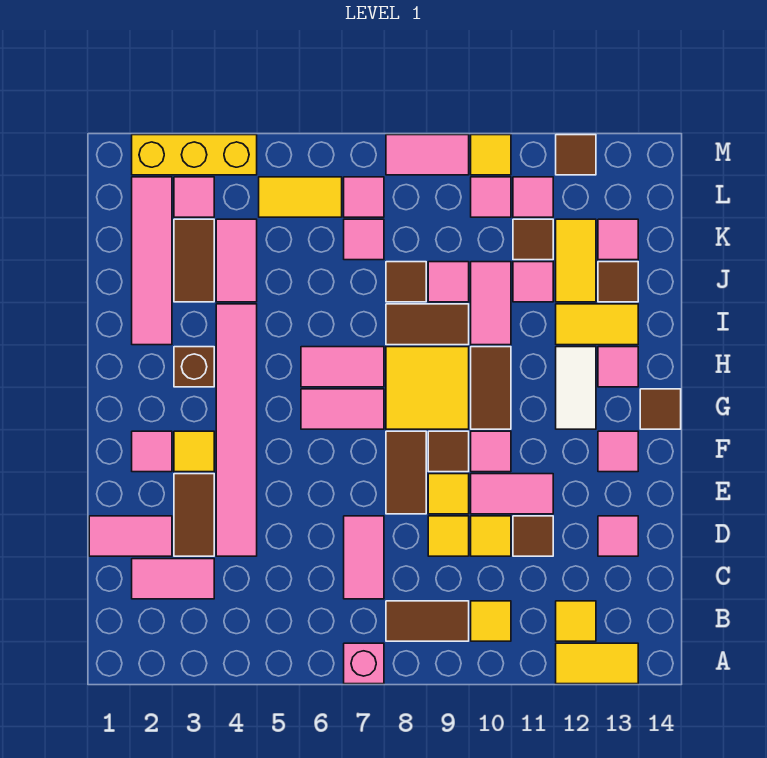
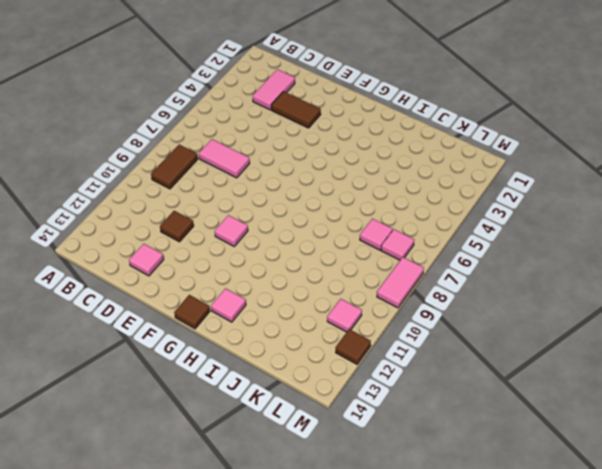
none -> pink brick A7 level 1
none -> yellow tile A12:A13 level 1
none -> yellow tile B10 level 1
none -> yellow tile B12 level 1

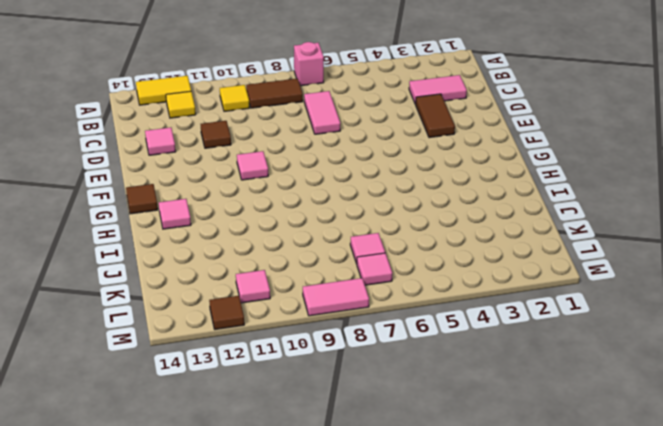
none -> pink tile D1:D2 level 1
none -> pink tile D4:I4 level 1
none -> yellow tile D9 level 1
none -> yellow tile D10 level 1

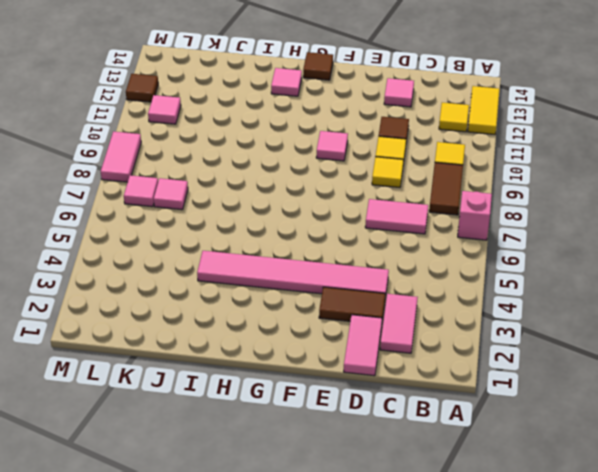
none -> brown tile E8:F8 level 1
none -> yellow tile E9 level 1
none -> pink tile E10:E11 level 1
none -> pink tile F2 level 1

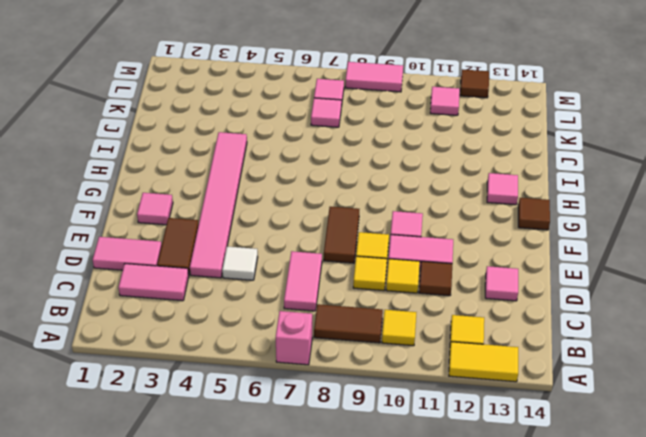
white tile D5 level 1 -> none
none -> yellow tile F3 level 1
none -> brown tile F9 level 1
none -> pink tile F13 level 1
none -> pink tile G6:G7 level 1

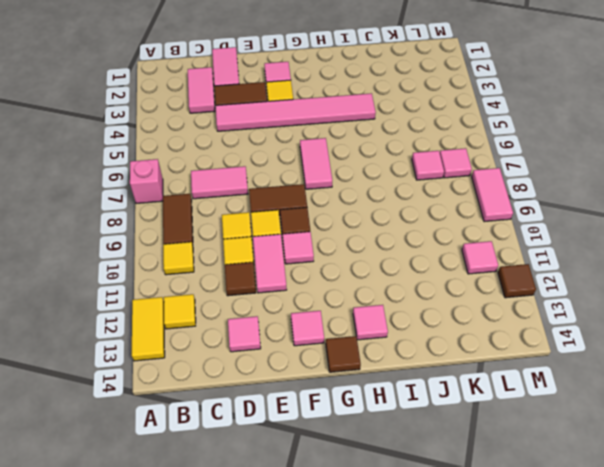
none -> yellow tile G8:H9 level 1
none -> brown tile G10:H10 level 1
none -> white tile G12:H12 level 1
none -> brown brick H3 level 1

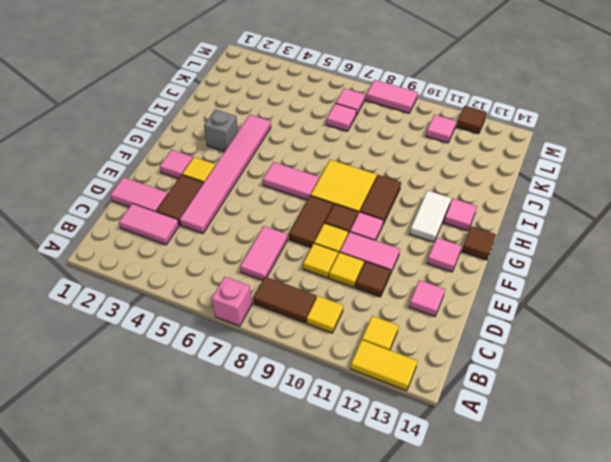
grey brick H3 level 1 -> brown brick H3 level 1
none -> pink tile H6:H7 level 1
none -> pink tile I2:L2 level 1
none -> brown tile I8:I9 level 1
none -> pink tile I10:J10 level 1

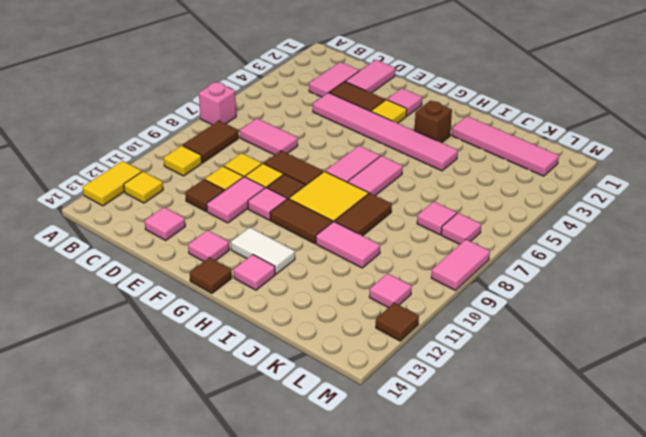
none -> yellow tile I12:I13 level 1
none -> brown tile J3:K3 level 1
none -> pink tile J4:K4 level 1
none -> brown tile J8 level 1

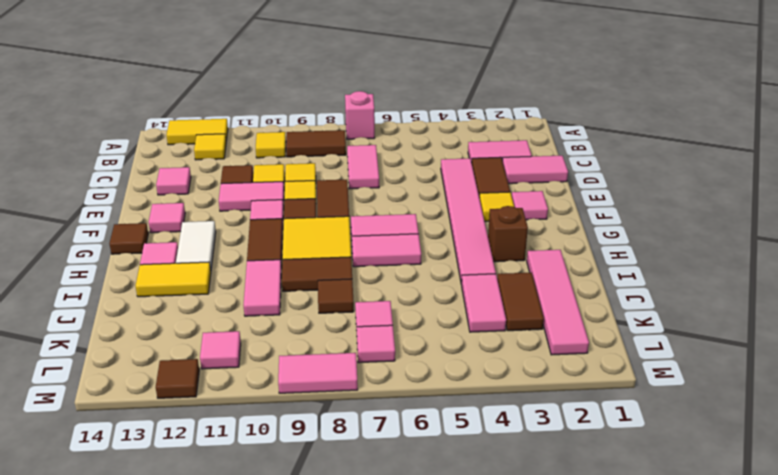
none -> pink tile J9 level 1
none -> pink tile J11 level 1
none -> yellow tile J12:K12 level 1
none -> brown tile J13 level 1

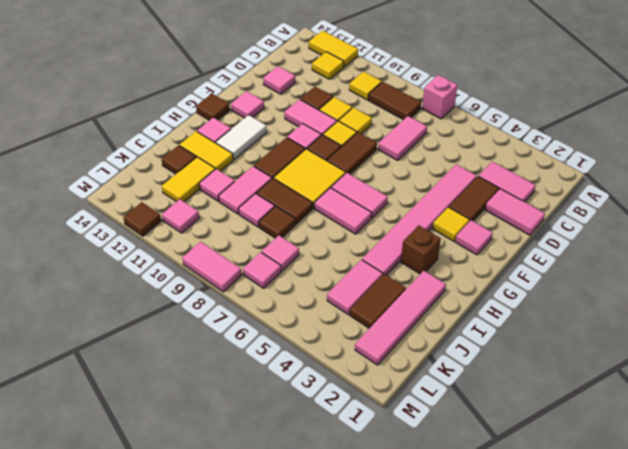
none -> brown tile K11 level 1
none -> pink tile K13 level 1
none -> pink tile L3 level 1
none -> yellow tile L5:L6 level 1

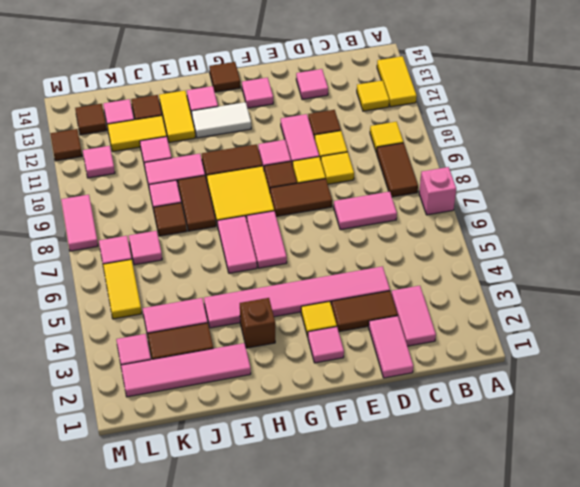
brown tile L13 level 1 -> brown tile K11 level 1
none -> pink tile L10 level 1
none -> yellow brick M2:M4 level 1
none -> yellow tile M10 level 1

